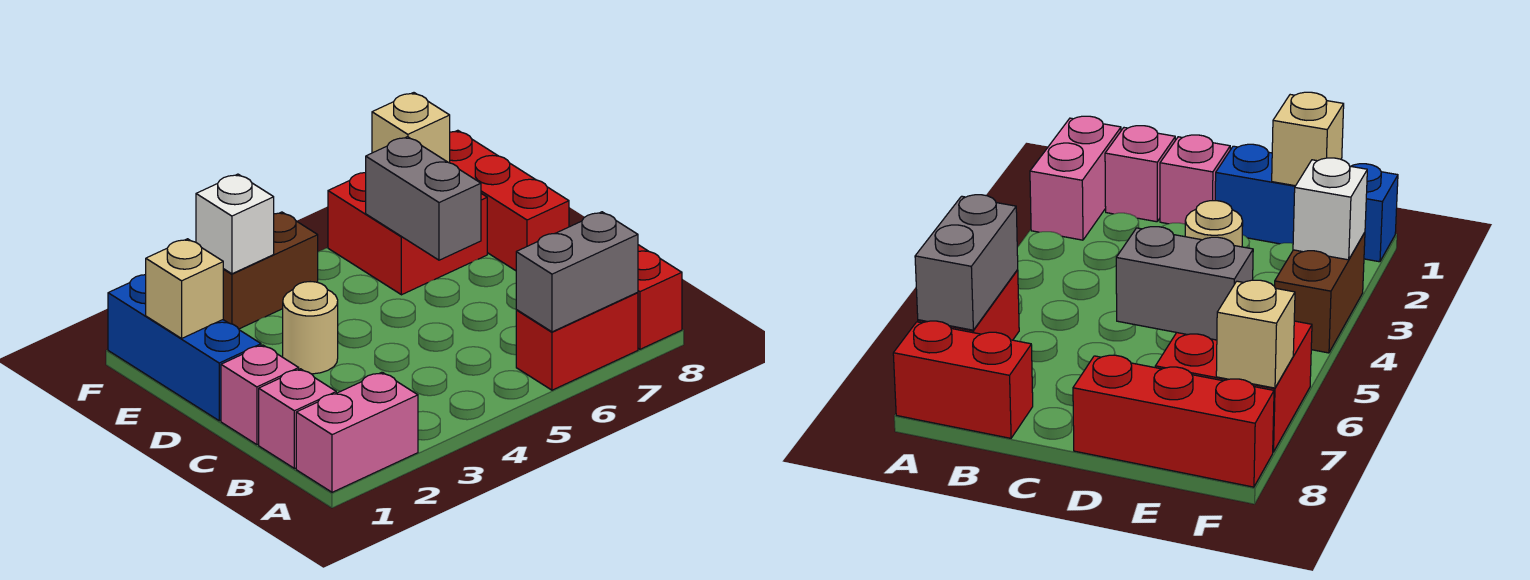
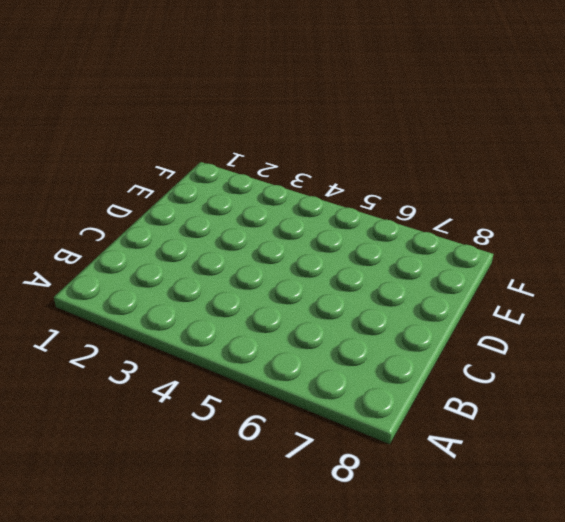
none -> pink brick A1:A2 level 1
none -> red brick A6:A7 level 1
none -> red brick A8:B8 level 1

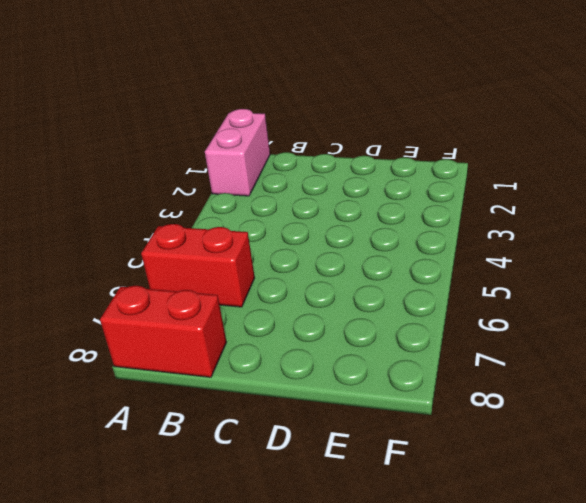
red brick A6:B6 level 1 -> red brick A6:A7 level 1
none -> pink brick B1 level 1
none -> pink brick C1 level 1
none -> blue brick D1:F1 level 1

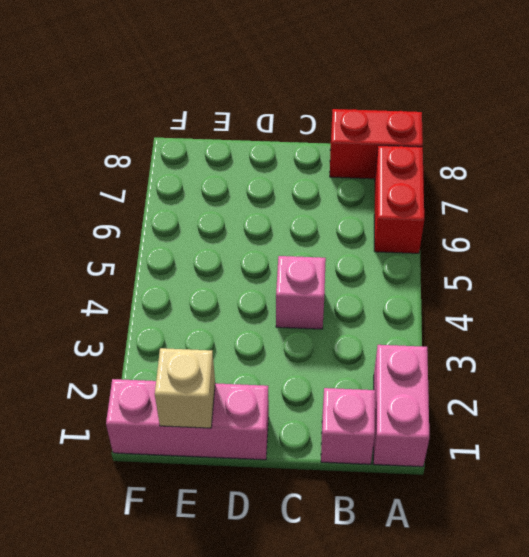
pink brick C4 level 1 -> pink brick C1 level 1
pink brick D1:F1 level 1 -> blue brick D1:F1 level 1
none -> tan round brick D3 level 1
none -> red brick D8:F8 level 1
none -> red brick E6:F7 level 1

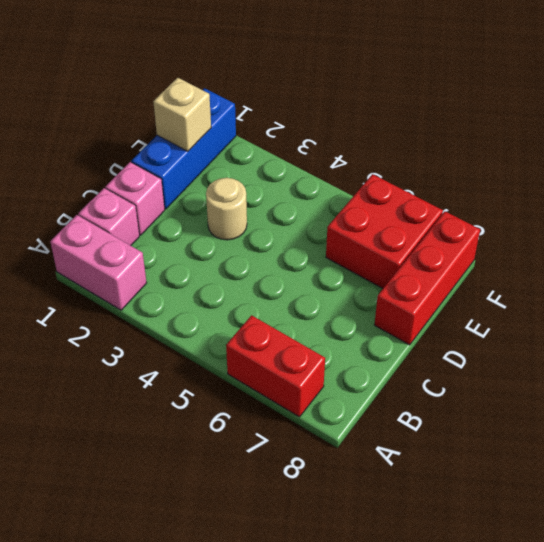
none -> red brick A8:B8 level 1
none -> brown brick F3:F4 level 1
none -> grey brick A6:A7 level 2

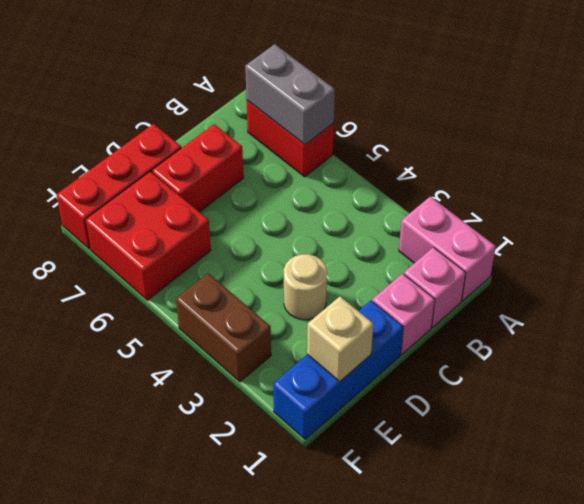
red brick C7:D7 level 1 -> red brick A8:B8 level 1
none -> grey brick D6:E6 level 2
none -> white brick F3 level 2
none -> tan brick F7 level 2

